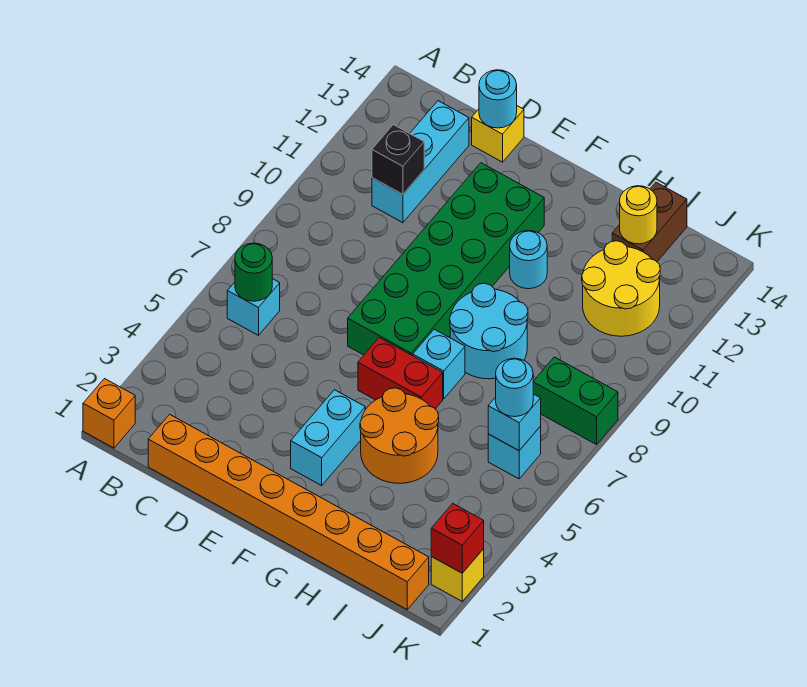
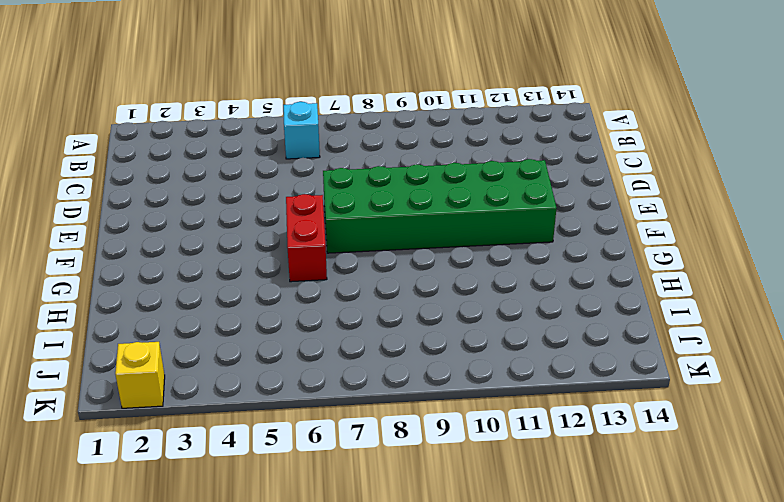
none -> orange brick A1 level 1
none -> orange brick C1:J1 level 1
none -> cyan brick C11:C13 level 1

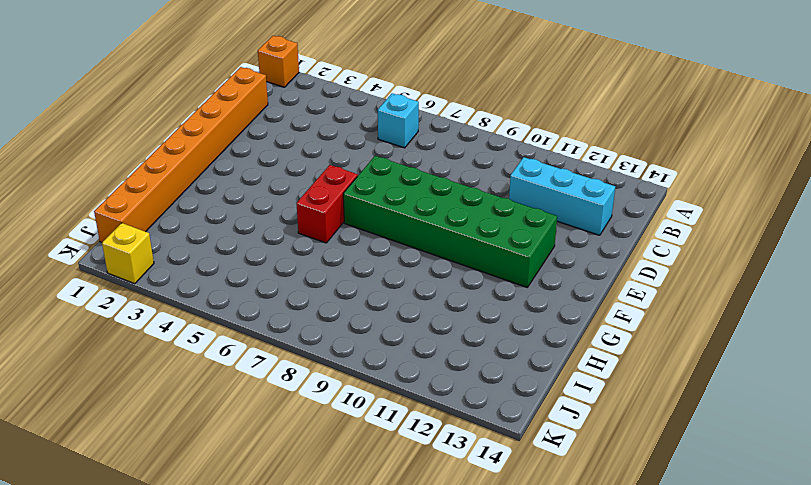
none -> yellow brick D14 level 1
none -> cyan brick F3:F4 level 1
none -> orange round brick G4:H5 level 1

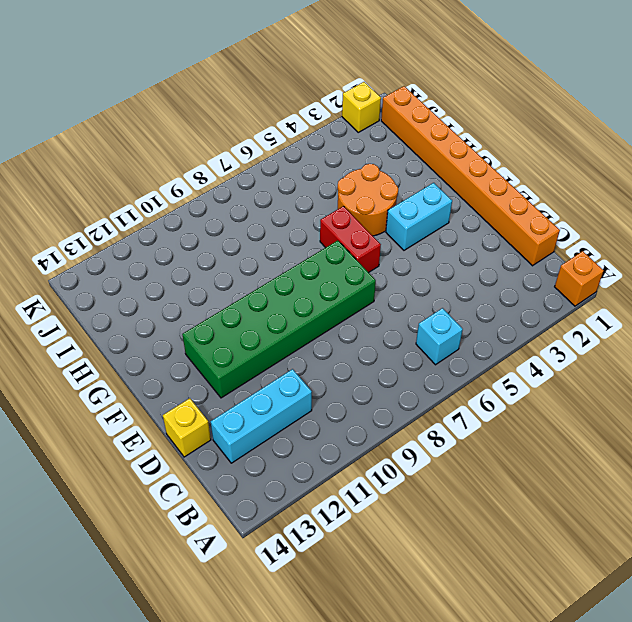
none -> cyan brick G7 level 1
none -> cyan round brick G8:H9 level 1
none -> cyan round brick G11 level 1

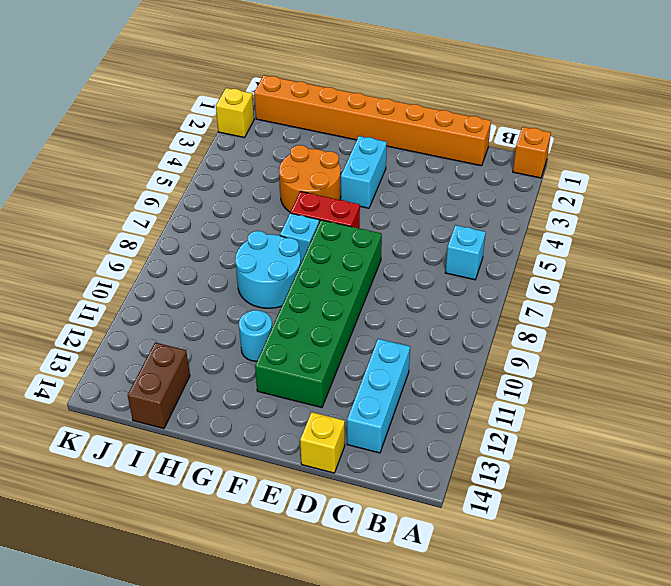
none -> yellow round brick I11:J12 level 1
none -> cyan brick J6 level 1
none -> green brick J8:K8 level 1

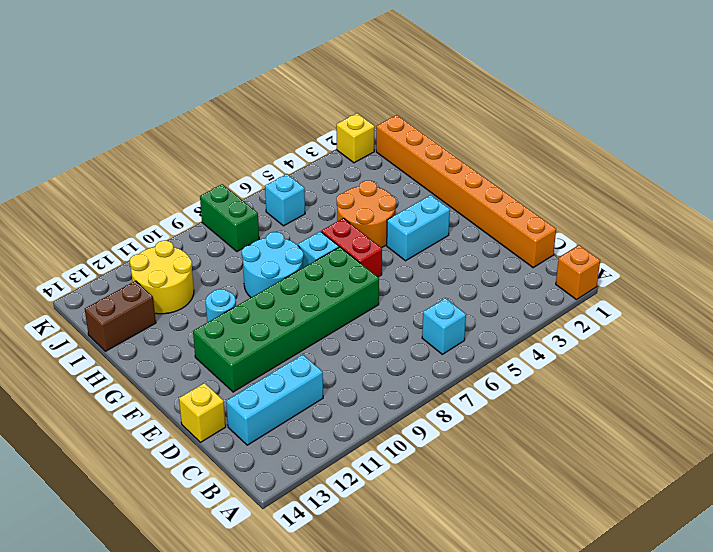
none -> green round brick B6 level 2
none -> black brick C11 level 2
none -> cyan round brick D14 level 2

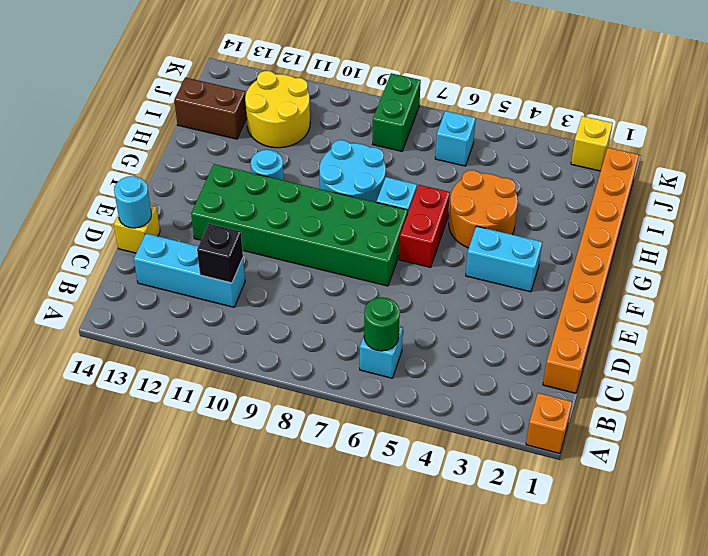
none -> yellow round brick I13 level 2
none -> cyan brick J6 level 2
none -> red brick K2 level 2

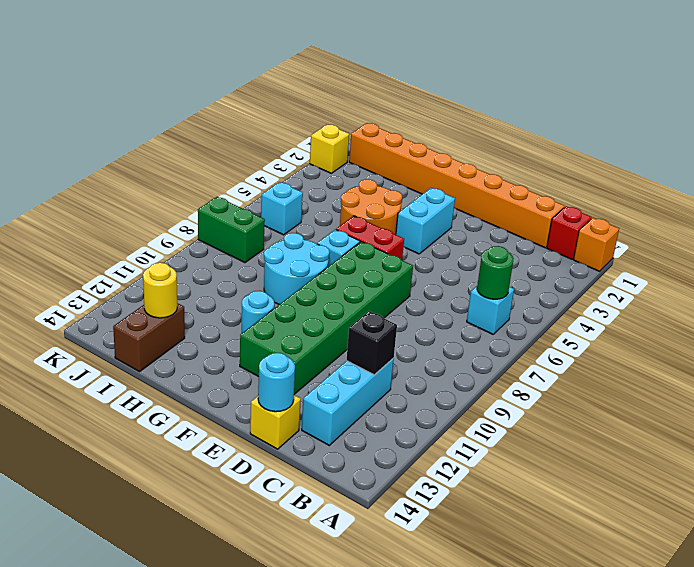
red brick B1 level 1 -> red brick K2 level 2
none -> yellow round brick I11:J12 level 1
none -> cyan brick J6 level 2
none -> cyan round brick J6 level 3

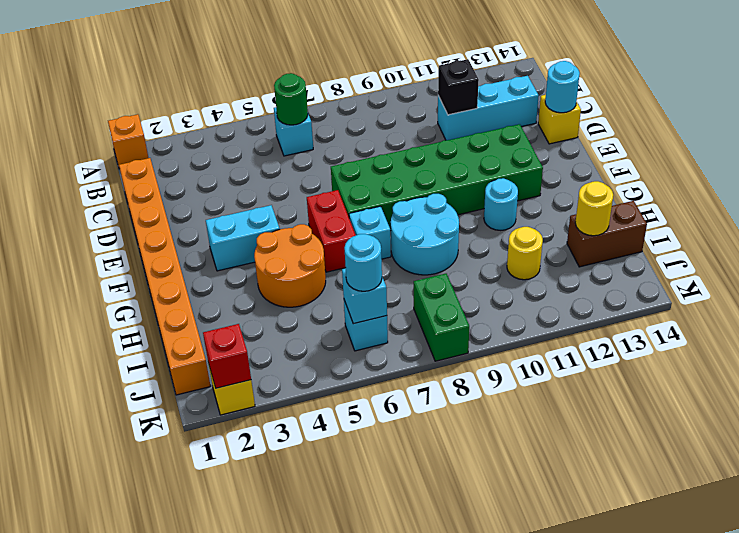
yellow round brick I11 level 1 -> yellow round brick I11:J12 level 1

